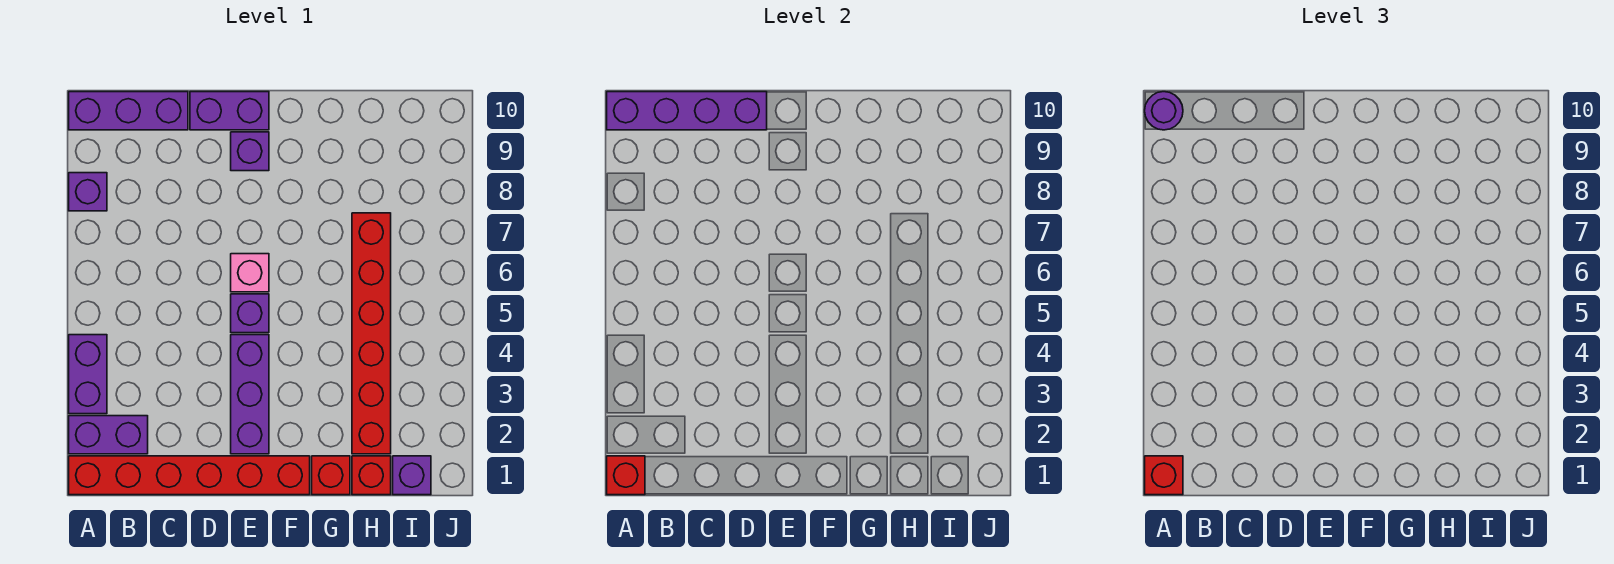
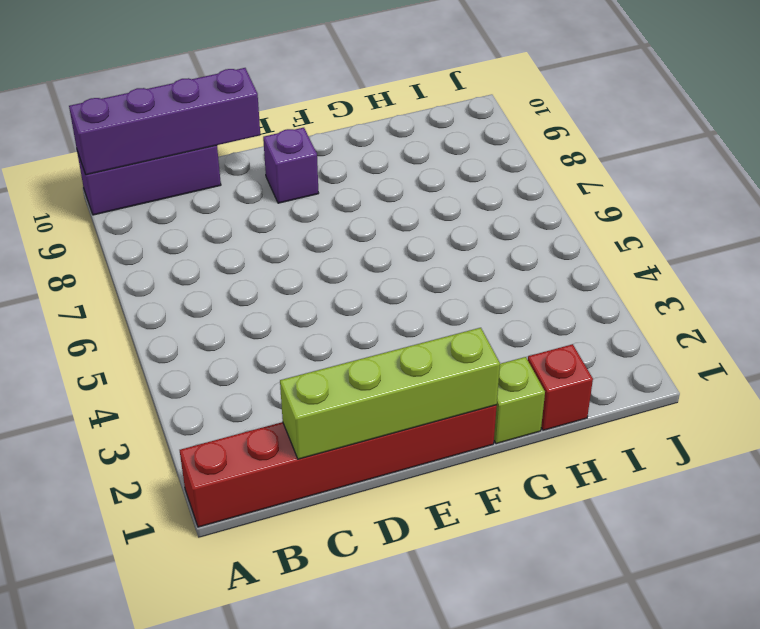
lime brick C1:F1 level 2 -> none
lime brick G1 level 1 -> red brick G1 level 1
none -> purple brick A2:B2 level 1
none -> purple brick A3:A4 level 1
none -> purple brick A8 level 1

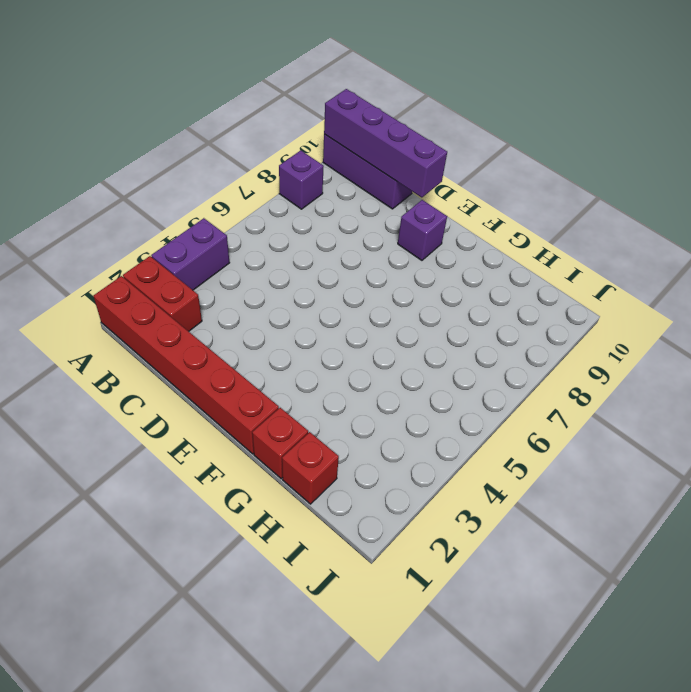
red brick A2:B2 level 1 -> purple brick A2:B2 level 1
none -> purple brick D10:E10 level 1
none -> purple brick E2:E4 level 1
none -> purple brick E5 level 1

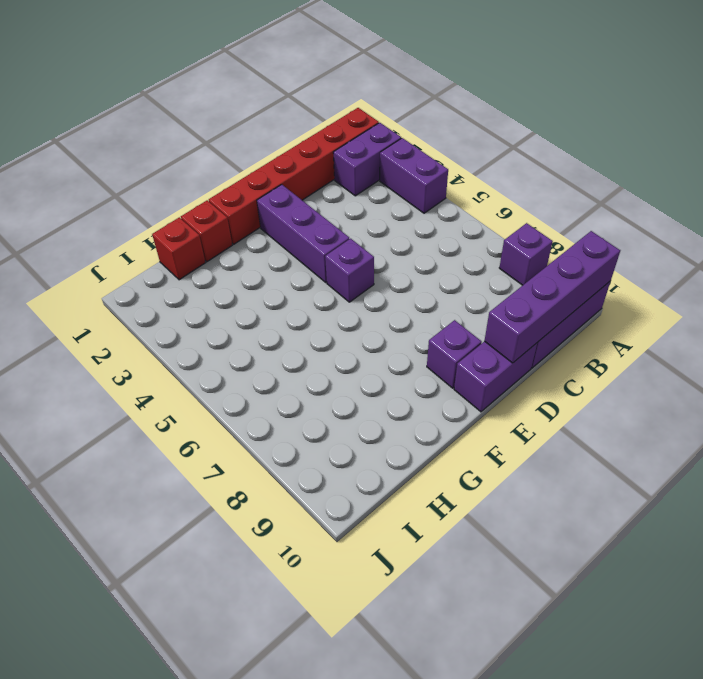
none -> pink brick E6 level 1
none -> red brick H2:H7 level 1
none -> purple brick I1 level 1

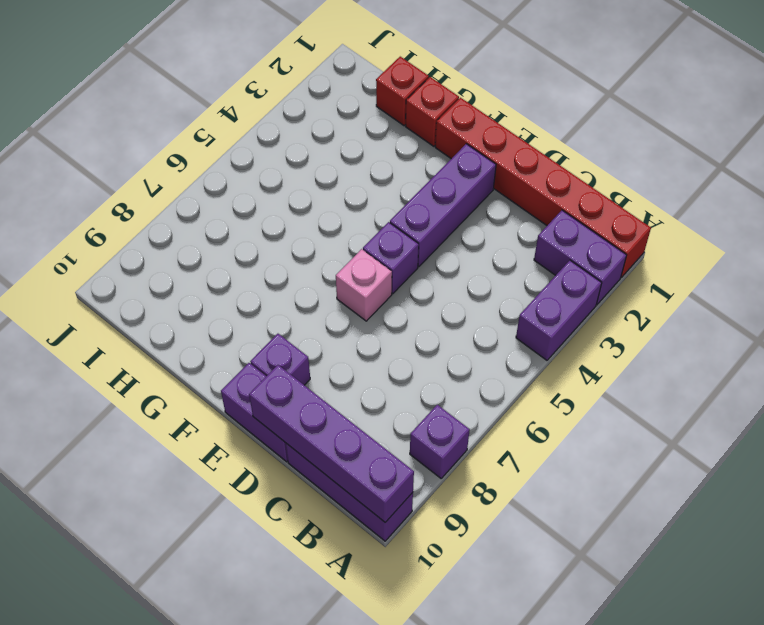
none -> red brick H2:H7 level 1
none -> purple brick I1 level 1
none -> red brick A1 level 2

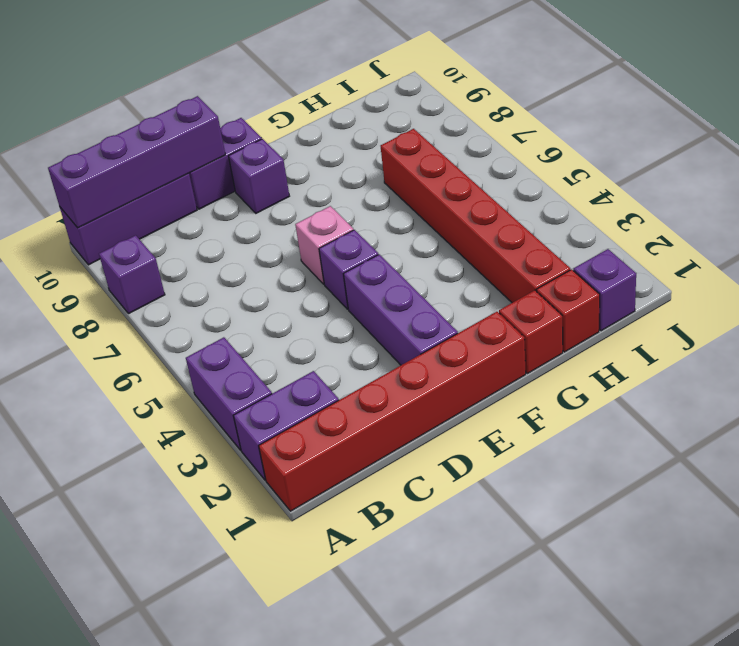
none -> red brick A1 level 2
none -> red brick A1 level 3
none -> purple round brick A10 level 3

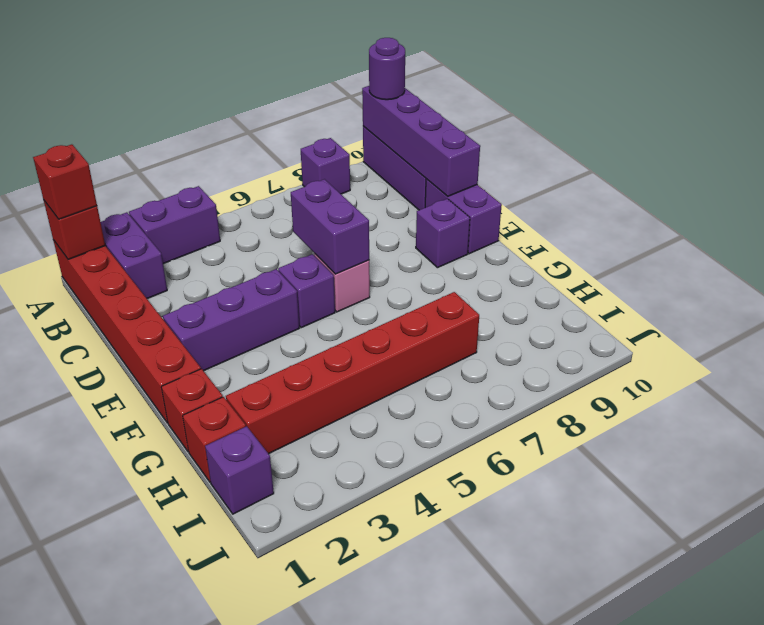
purple brick D6:E6 level 2 -> none

